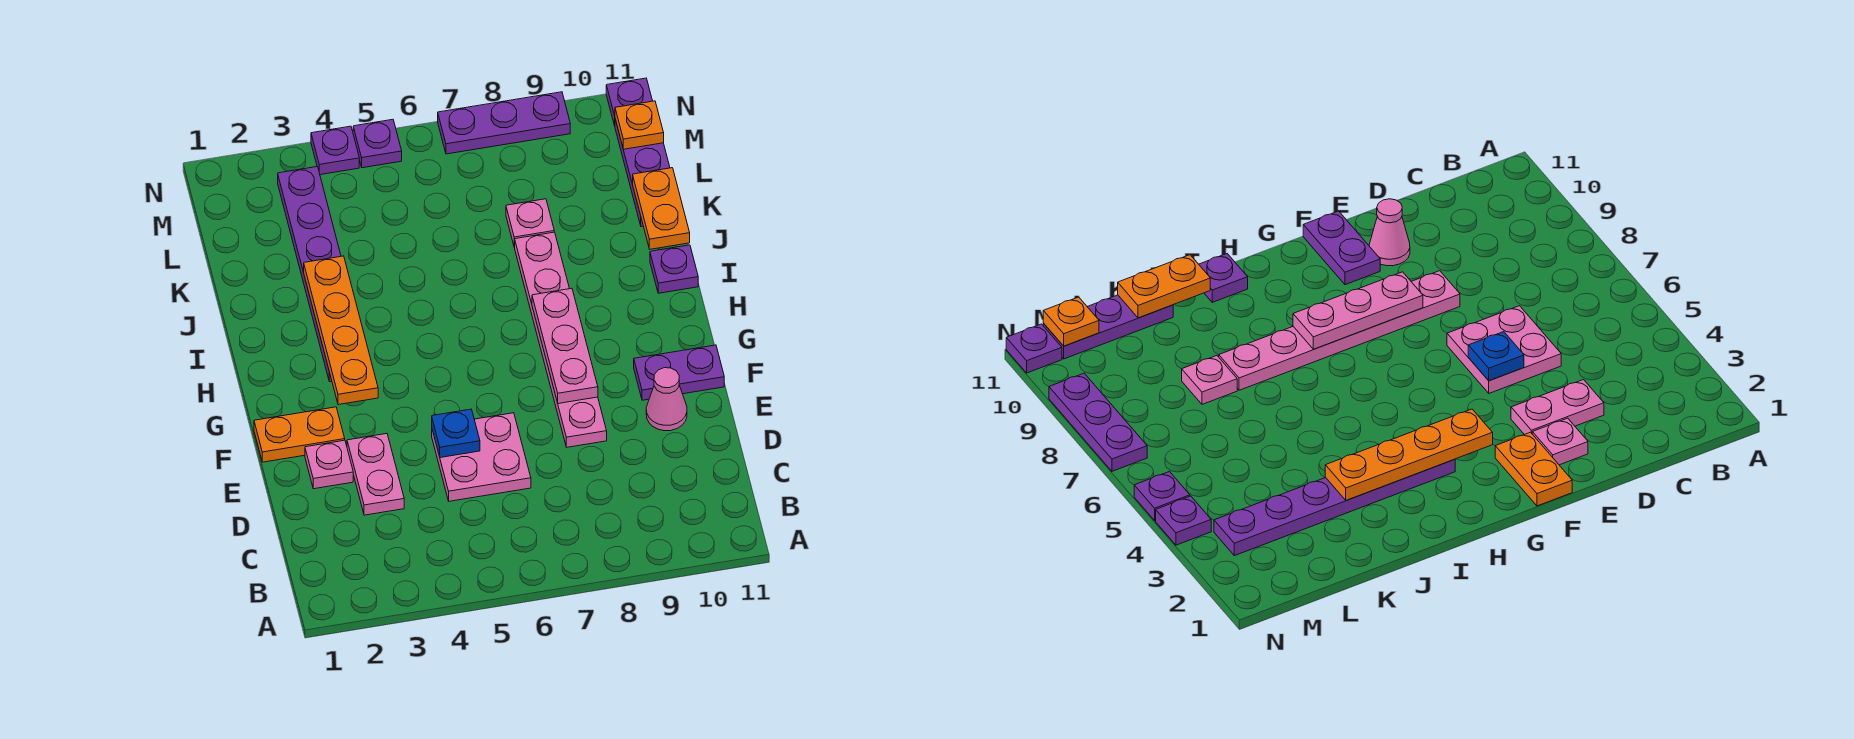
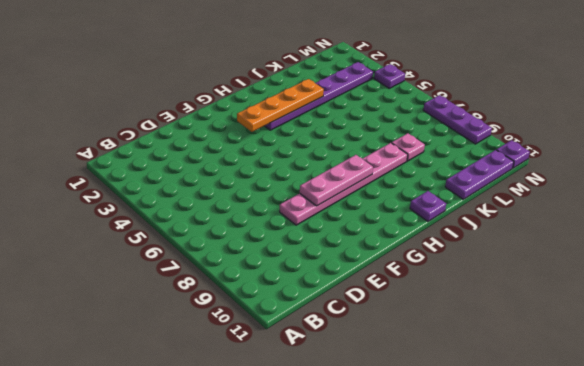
none -> pink plate D3:E3 level 1
none -> pink plate D5:E6 level 1
none -> pink plate E2 level 1

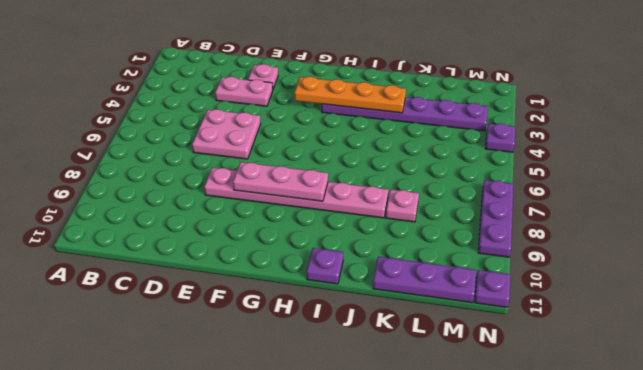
none -> pink cone E10 level 1
none -> orange plate F1:F2 level 1
none -> purple plate F10:F11 level 1

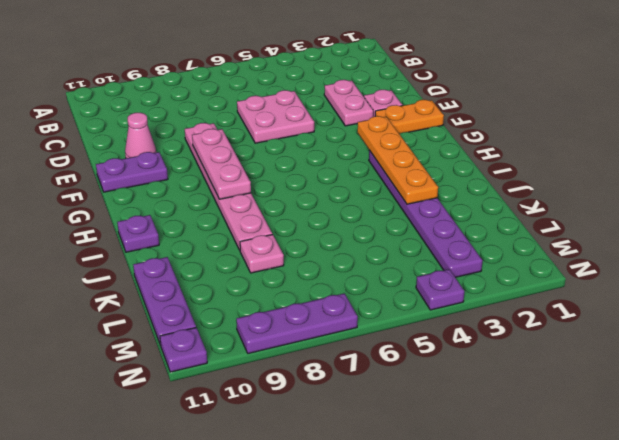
none -> purple plate N5 level 1
none -> blue plate E5 level 2
none -> orange plate J11:K11 level 2

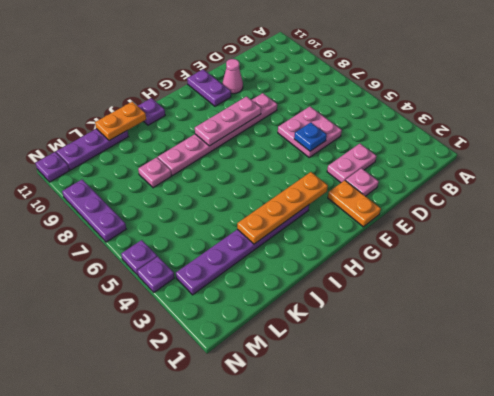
none -> orange plate M11 level 2

